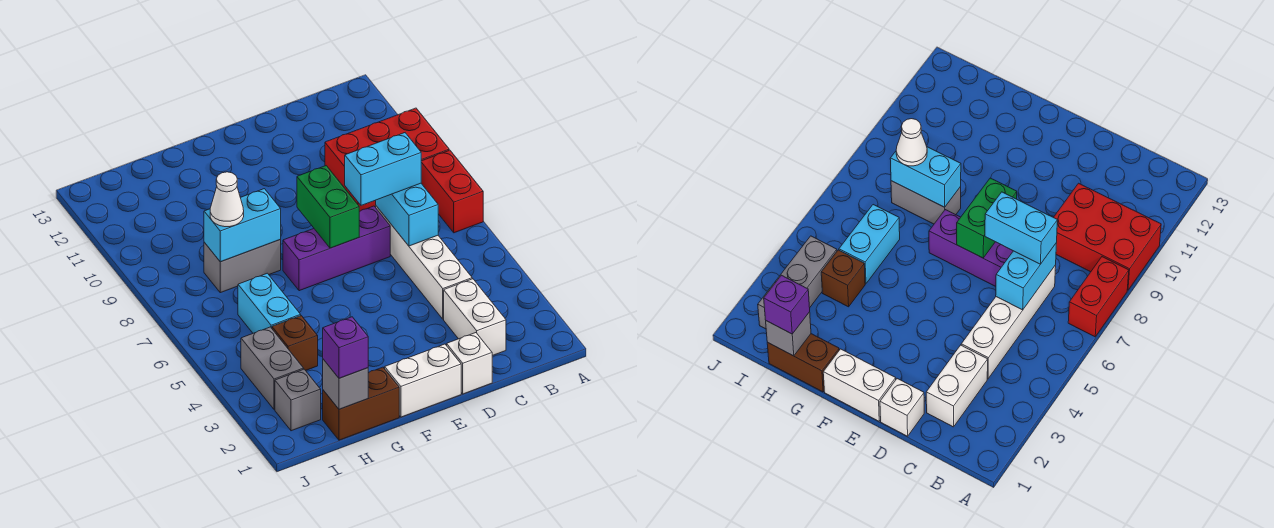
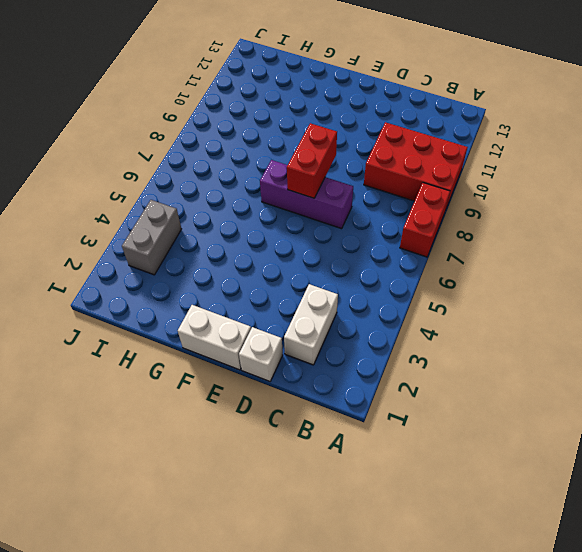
red brick E7:E8 level 2 -> green brick E7:E8 level 2
none -> white brick C4:C7 level 1
none -> brown brick G1:H1 level 1
none -> grey brick G8:H8 level 1

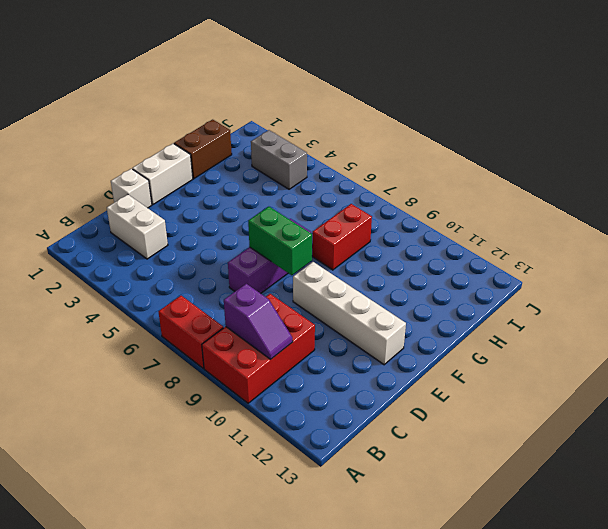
purple slope B9:B10 level 2 top 9 -> none
white brick E9:E12 level 1 -> white brick C4:C7 level 1
red brick G8:H8 level 1 -> grey brick G8:H8 level 1
none -> brown brick H4 level 1
none -> cyan brick H5:H6 level 1
none -> grey brick I2 level 1

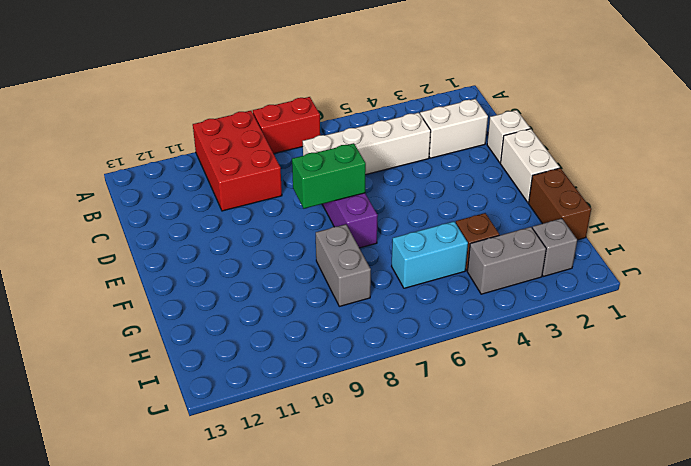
none -> cyan brick C6:C7 level 2
none -> cyan brick G8:H8 level 2
none -> grey brick H1 level 2

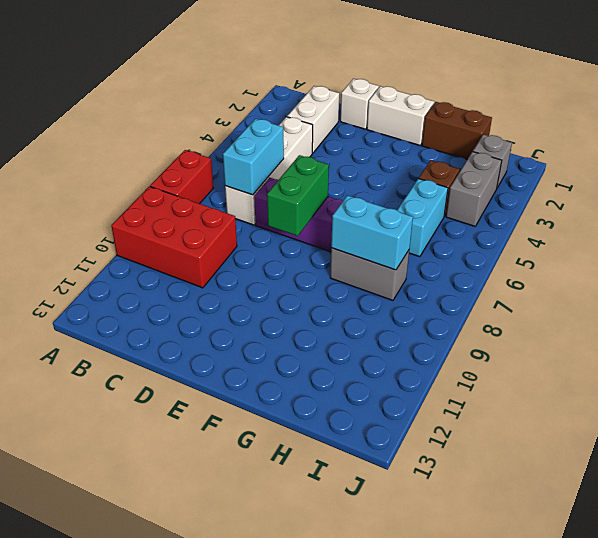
none -> grey brick H1 level 2
none -> cyan brick C7:D7 level 3
none -> purple brick H1 level 3

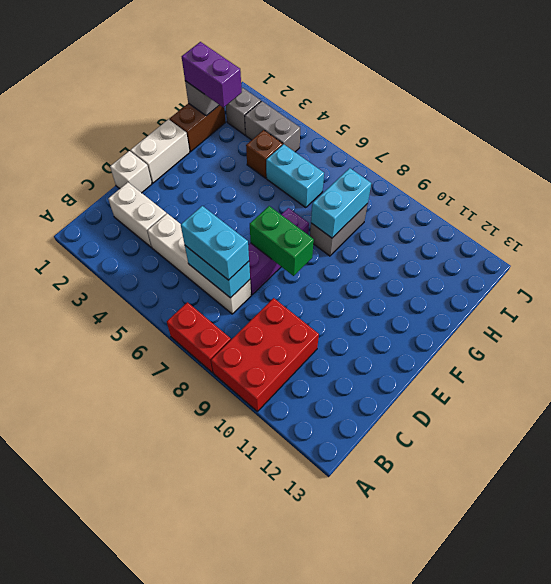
cyan brick C6:C7 level 3 -> cyan brick C7:D7 level 3
purple brick H1:H2 level 3 -> purple brick H1 level 3
none -> white cone H8 level 3

